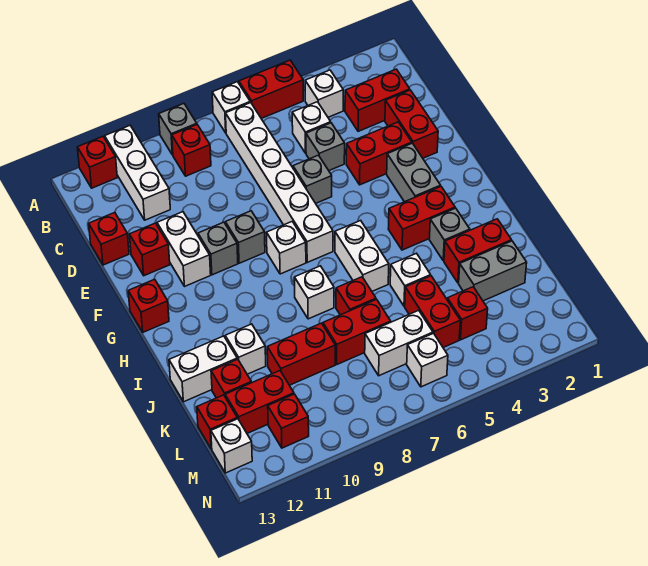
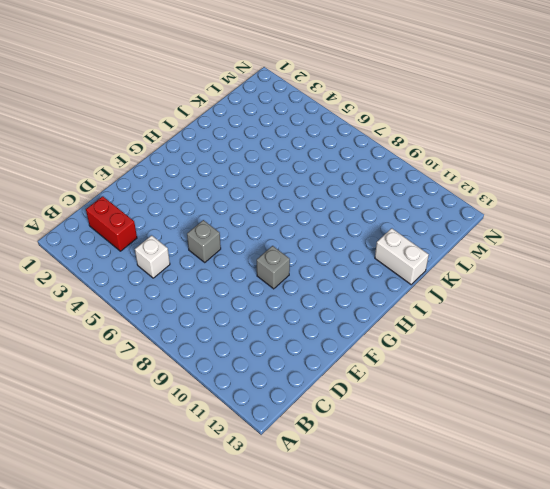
none -> red brick A5:A6 level 1
none -> white brick A7 level 1
none -> grey brick A9 level 1
none -> white brick A11:C11 level 1

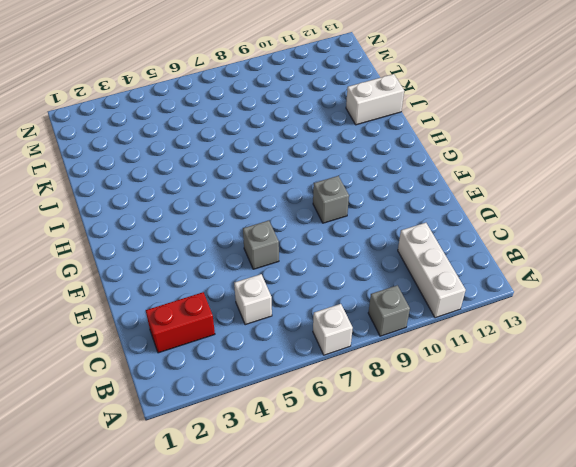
none -> red brick A5:A6 level 1
none -> red brick A12 level 1
none -> white brick B4 level 1
none -> white brick B7:G7 level 1

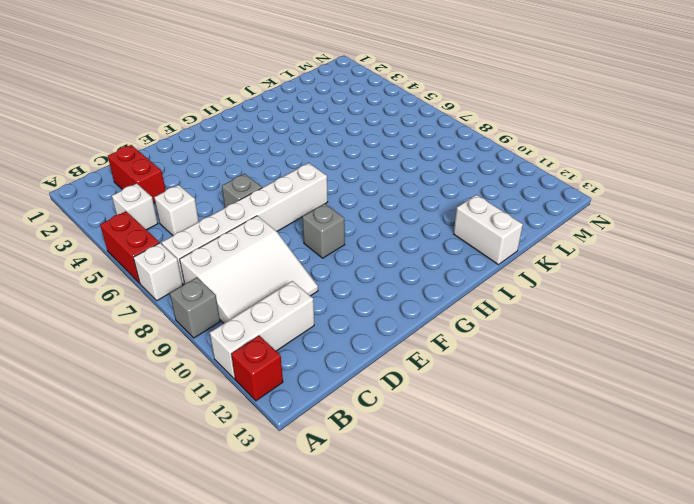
white slope B8:D10 level 1 top 8 -> red brick B9 level 1
none -> red brick D2:E2 level 1
none -> grey brick D5 level 1
none -> red brick D13 level 1
none -> red brick E3:E4 level 1

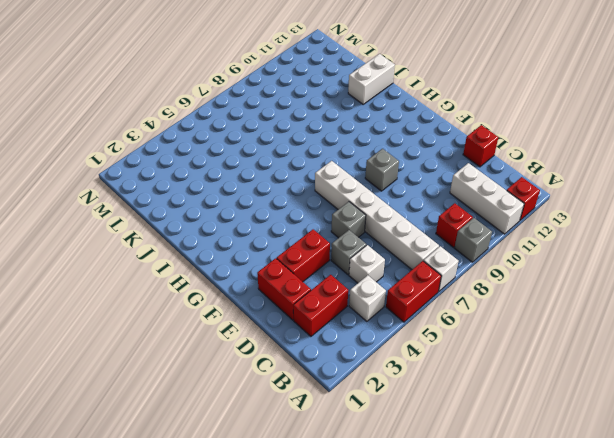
none -> white brick E11:F11 level 1
none -> red brick E12 level 1
none -> grey brick F3:G3 level 1
none -> grey brick F10 level 1

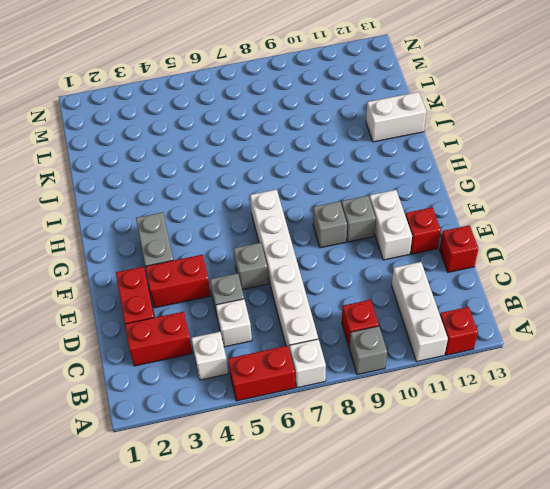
none -> white brick G8 level 1
none -> red brick G13 level 1
none -> red brick H3:H4 level 1
none -> white brick H6:I6 level 1

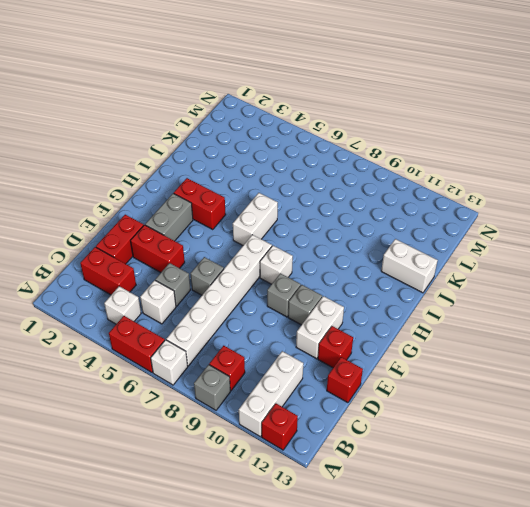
none -> red brick G13 level 1
none -> grey brick I3 level 1
none -> white brick I8 level 1
none -> red brick J2:J3 level 1

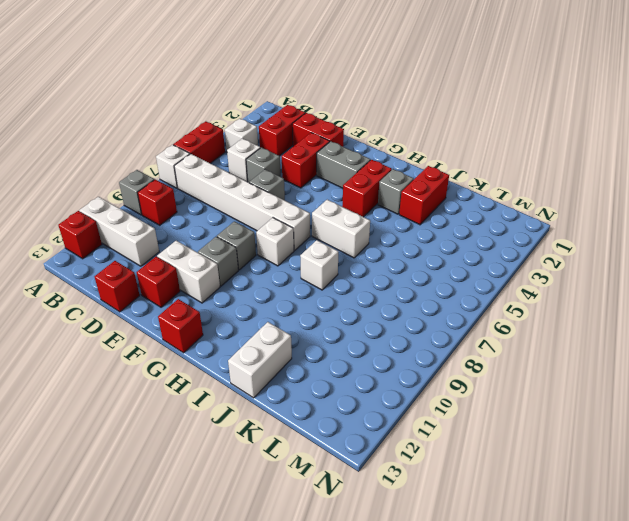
none -> white brick J5 level 1
none -> red brick J7 level 1
none -> white brick J11 level 1
none -> grey brick K2:K3 level 1

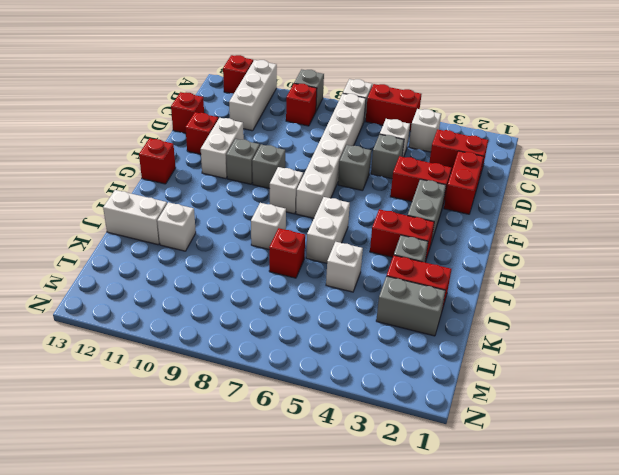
none -> red brick K5:L5 level 1
none -> red brick K7:K8 level 1
none -> red brick K9:K10 level 1
none -> red brick K12 level 1

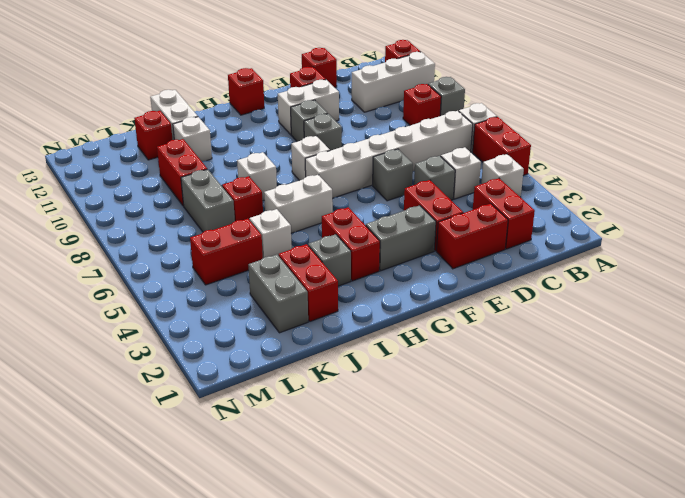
grey brick K7:K8 level 1 -> red brick K7:K8 level 1
none -> red brick L4 level 1
none -> white brick L6:L7 level 1
none -> red brick L11:L12 level 1
none -> red brick L13 level 1

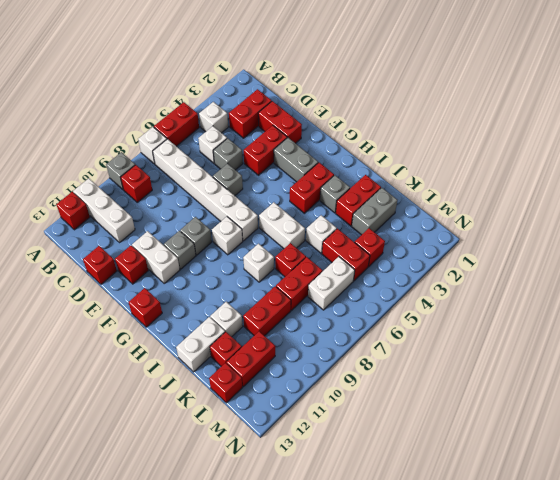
none -> white brick M6 level 1
none -> red brick M11 level 1
none -> white brick M13 level 1

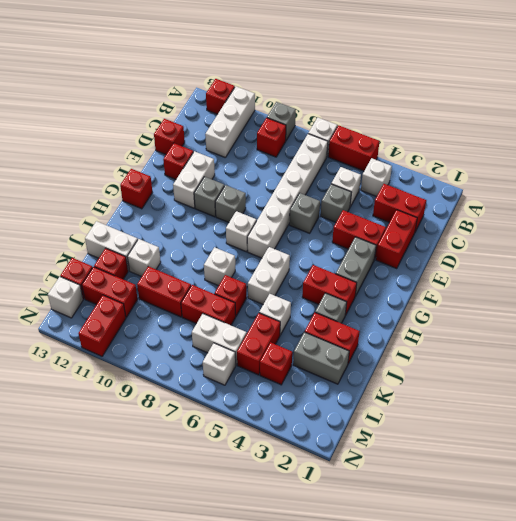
red brick M11:N11 level 1 -> red brick M11 level 1

